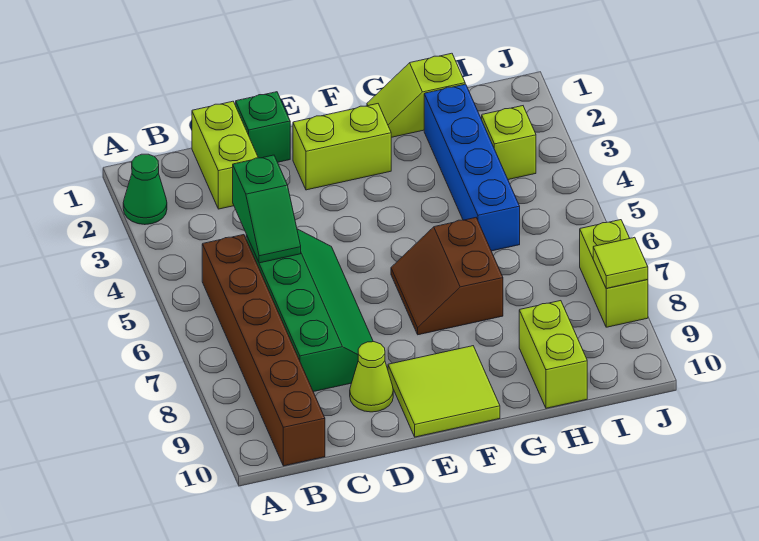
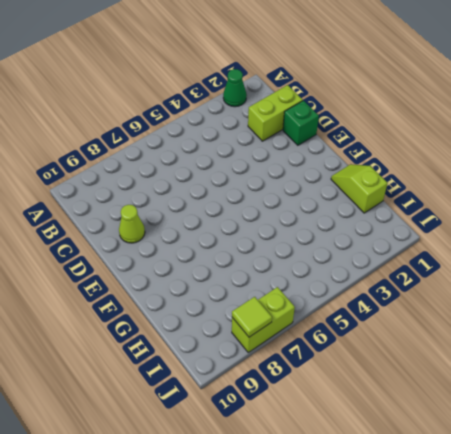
none -> brown brick B5:B10 level 1
none -> green slope C5:D8 level 1 top C
none -> lime brick E2:F2 level 1

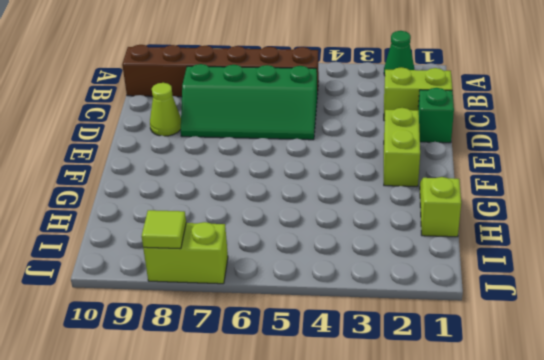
none -> lime tile E9:F10 level 1
none -> brown slope F6:G7 level 1 top G
none -> blue brick H2:H5 level 1

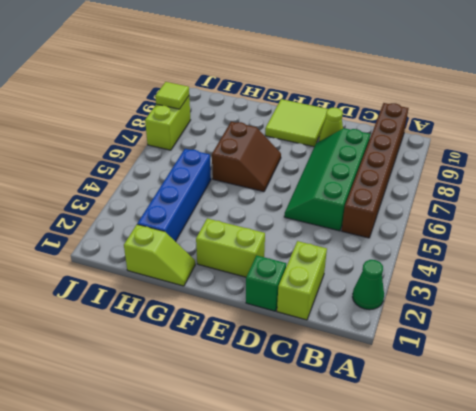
none -> lime brick H9:H10 level 1
none -> lime brick I3 level 1
none -> green slope C4:C5 level 2 top 4

